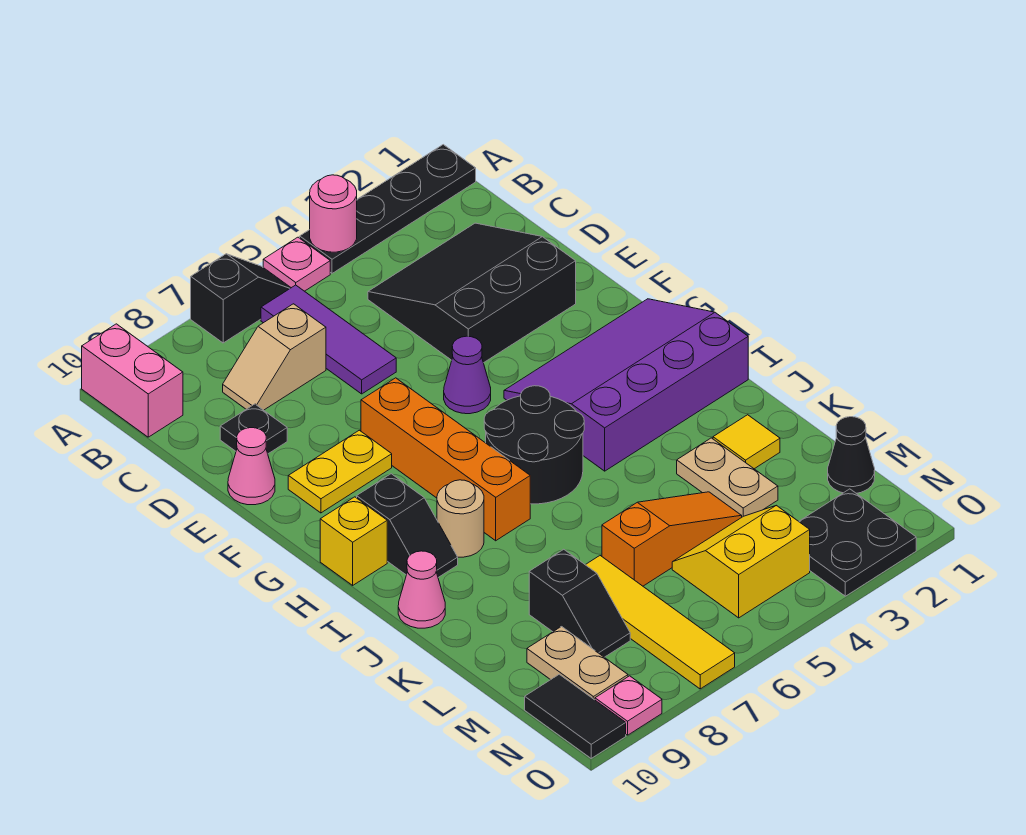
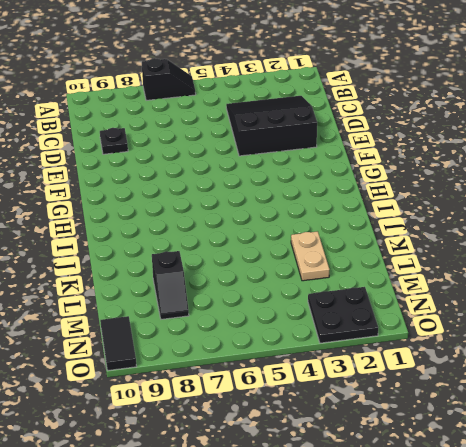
none -> black plate A1:A4 level 1
none -> pink plate A5 level 1
none -> pink brick A10:B10 level 1
none -> purple tile B6:D6 level 1

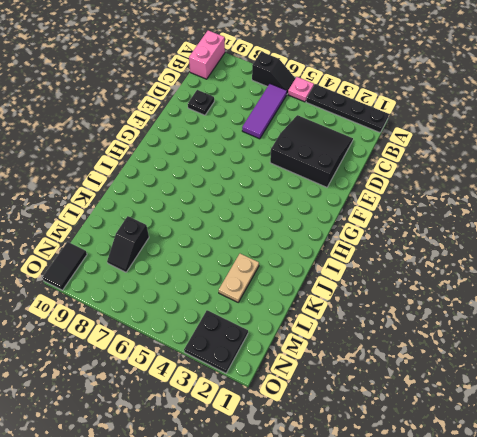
none -> tan slope C7:C8 level 1 top 7
none -> pink cone E10 level 1
none -> purple cone F5 level 1
none -> orange brick F7:I7 level 1

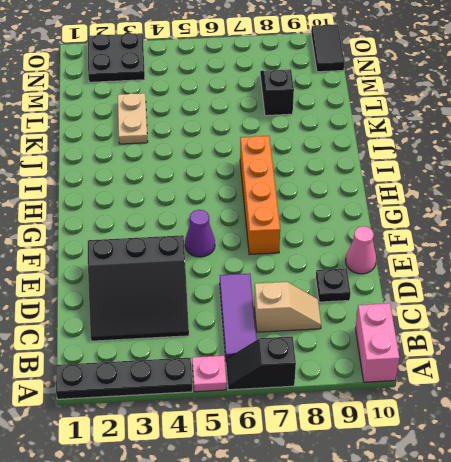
none -> yellow plate F8:F9 level 1
none -> purple slope G1:I4 level 1 top I
none -> black round brick H5:I6 level 1
none -> black slope H9:I9 level 1 top H

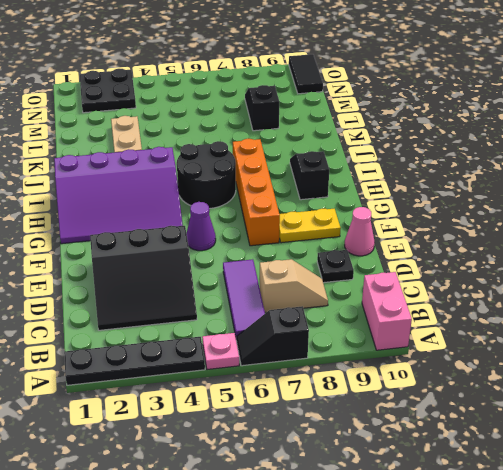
none -> yellow brick H10 level 1
none -> tan round brick I8 level 1
none -> pink cone J10 level 1
none -> yellow tile K2 level 1

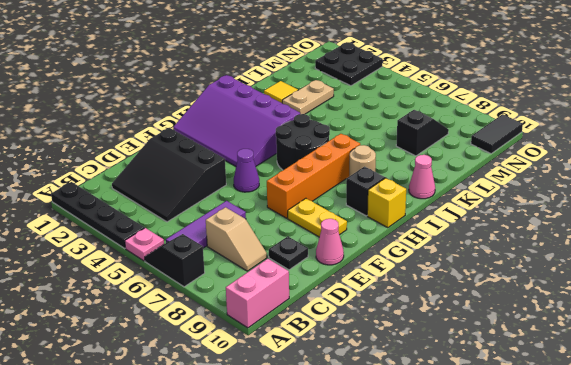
none -> orange slope L4:L6 level 1 top 6
none -> yellow tile L7:O7 level 1
none -> black cone M1 level 1
none -> yellow slope M4:N5 level 1 top N

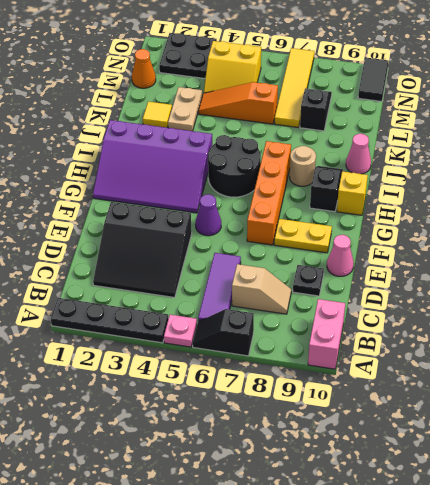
orange cone M1 level 1 -> black cone M1 level 1
none -> tan plate M9:N9 level 1
none -> pink plate O9 level 1
none -> pink round brick A4 level 2

